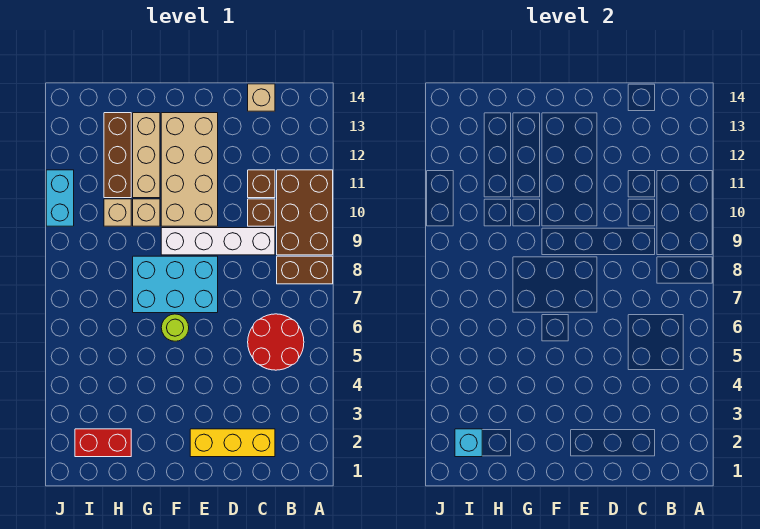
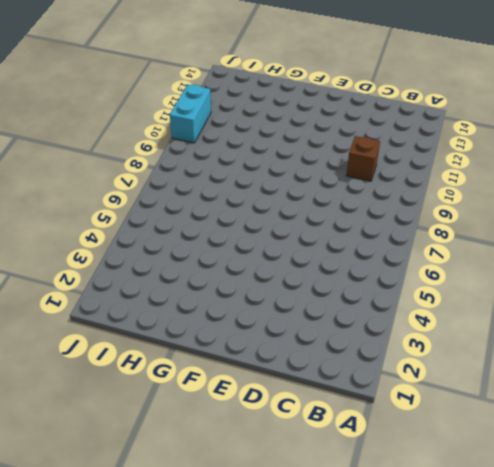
none -> brown brick A8:B8 level 1
none -> brown brick A9:B11 level 1
none -> red round brick B5:C6 level 1

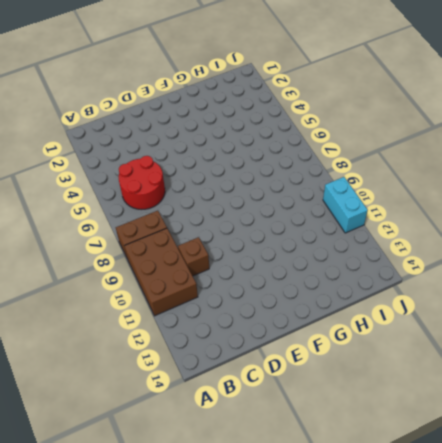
none -> yellow brick C2:E2 level 1
none -> white brick C9:F9 level 1
none -> brown brick C11 level 1

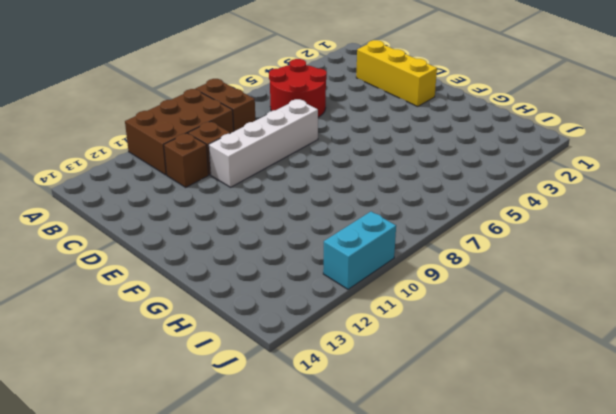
white brick D7:D10 level 1 -> white brick C9:F9 level 1
none -> tan brick C14 level 1
none -> cyan brick E7:G8 level 1
none -> tan brick E10:F13 level 1

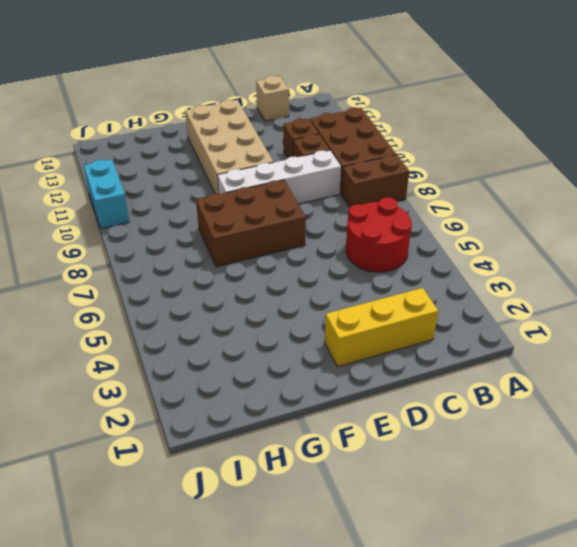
brown brick E7:G8 level 1 -> cyan brick E7:G8 level 1
none -> lime round brick F6 level 1
none -> tan brick G10 level 1
none -> tan brick G11:G13 level 1

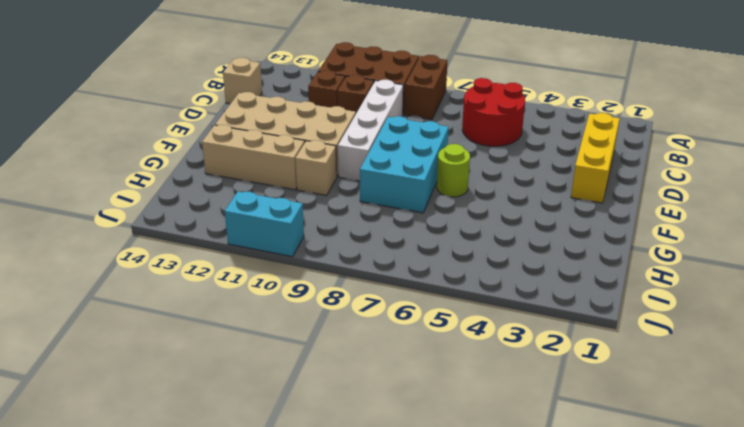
none -> red brick H2:I2 level 1
none -> tan brick H10 level 1
none -> brown brick H11:H13 level 1

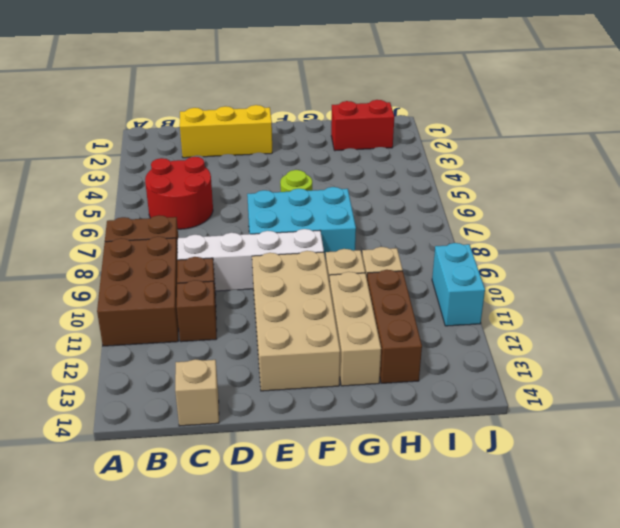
none -> cyan brick I2 level 2

